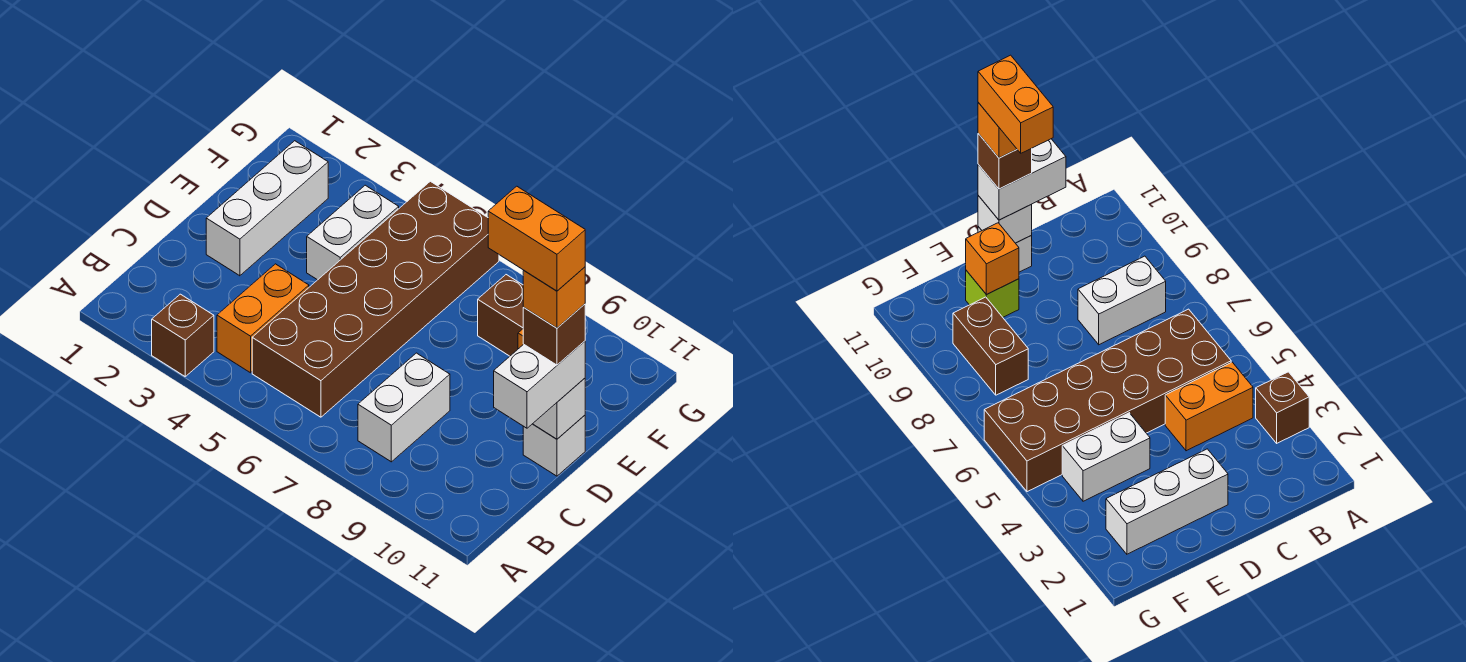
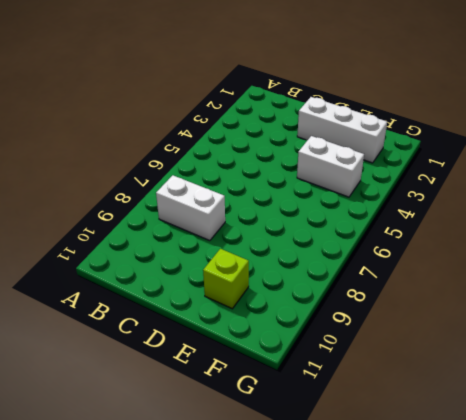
none -> brown brick A3 level 1
none -> orange brick B4:C4 level 1
none -> brown brick B5:G6 level 1

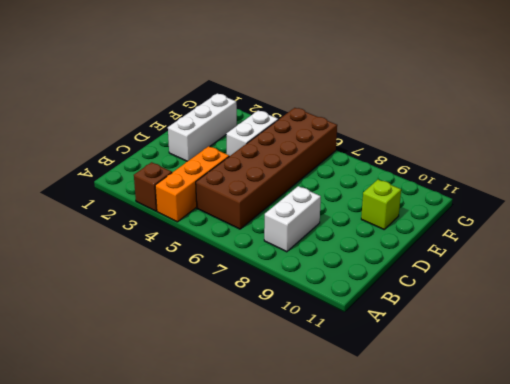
orange brick A4:C4 level 1 -> orange brick B4:C4 level 1
none -> white brick D11 level 1
none -> brown brick F8:F9 level 1
none -> white brick D11 level 2

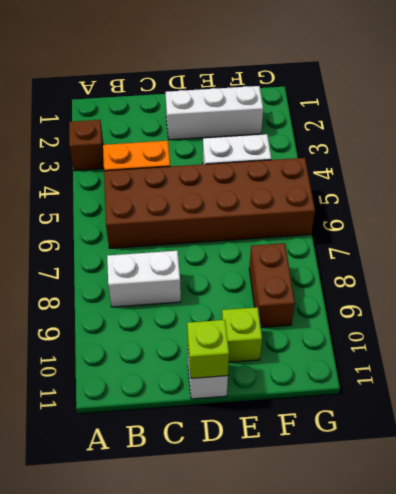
lime brick D11 level 2 -> white brick D11 level 2
none -> orange brick E10 level 2
none -> white brick C11:D11 level 3
none -> brown brick D11 level 4

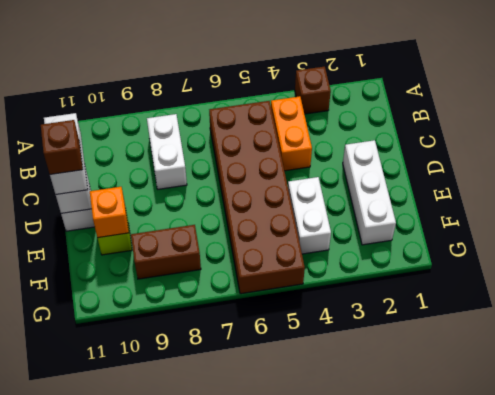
none -> orange brick D11 level 5
none -> orange brick D10:D11 level 6

